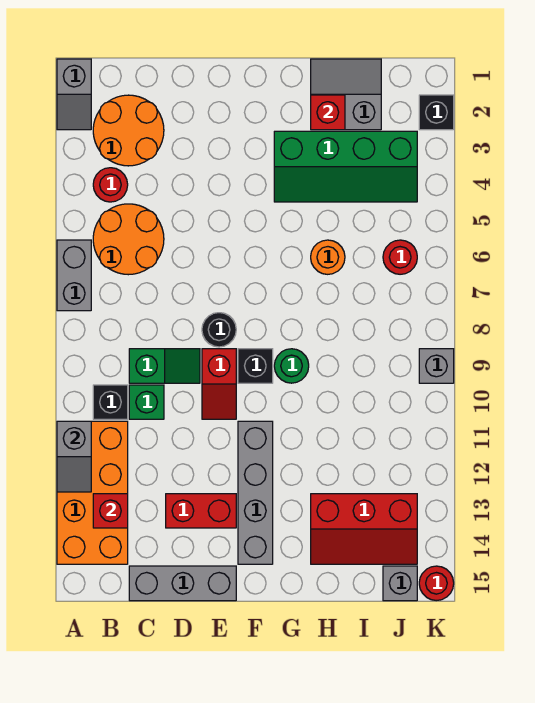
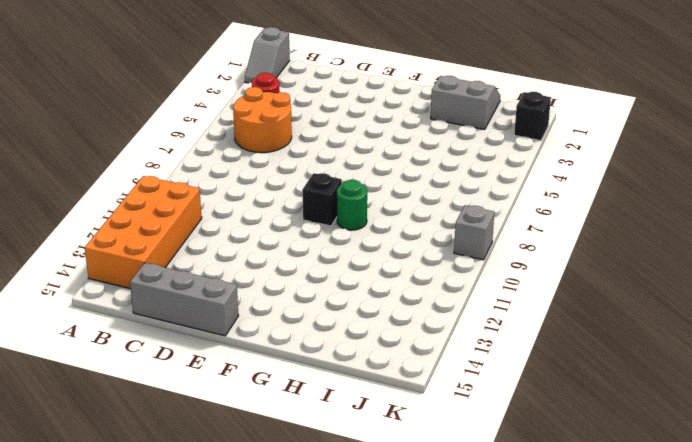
none -> grey brick A6:A7 level 1
none -> orange round brick B2:C3 level 1
none -> black brick B10 level 1

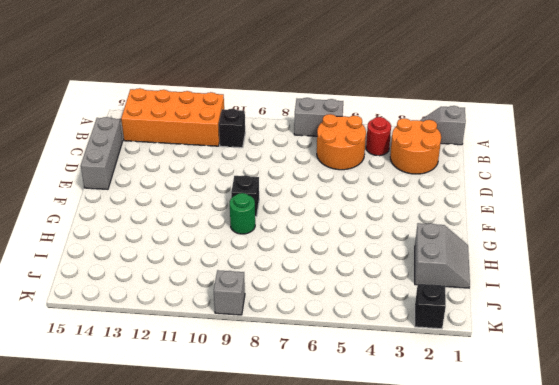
none -> green slope C9:D9 level 1 top C
none -> green brick C10 level 1
none -> red brick D13:E13 level 1

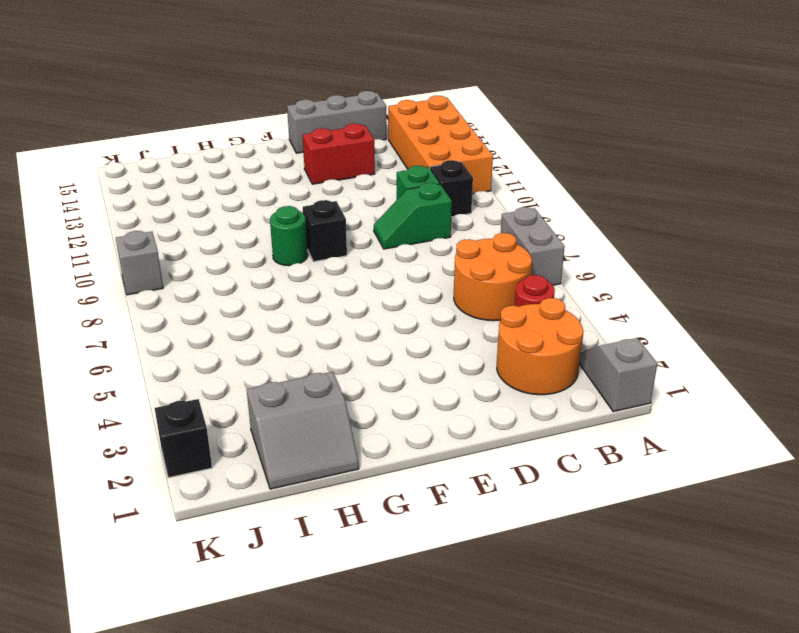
none -> black round brick E8 level 1
none -> red slope E9:E10 level 1 top 9
none -> grey brick F11:F14 level 1

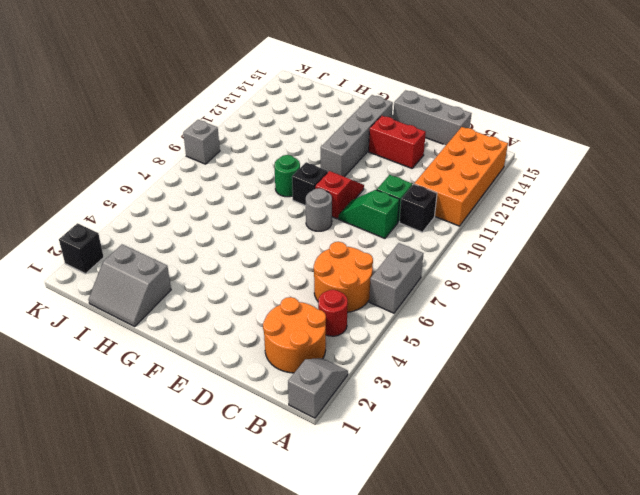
grey round brick E8 level 1 -> black round brick E8 level 1
none -> green slope G3:J4 level 1 top 3
none -> orange round brick H6 level 1
none -> red slope H13:J14 level 1 top 13

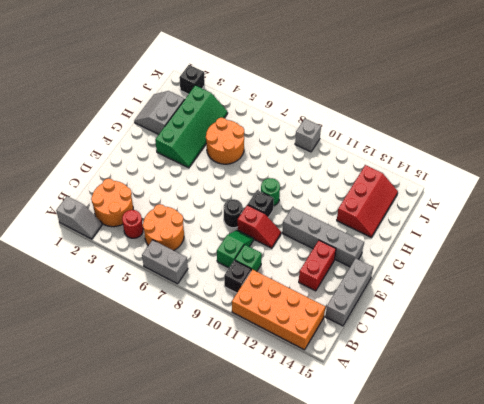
orange round brick H5:I6 level 1 -> orange round brick H6 level 1
none -> red round brick J6 level 1
none -> grey brick J15 level 1
none -> red round brick K15 level 1

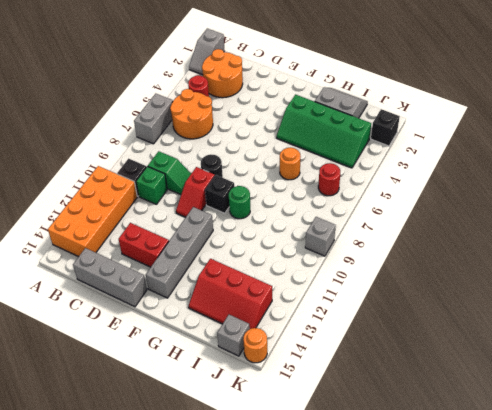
orange round brick K15 level 1 -> red round brick K15 level 1
none -> grey slope A11:A12 level 2 top 11
none -> red brick B13 level 2
none -> red brick H2 level 2

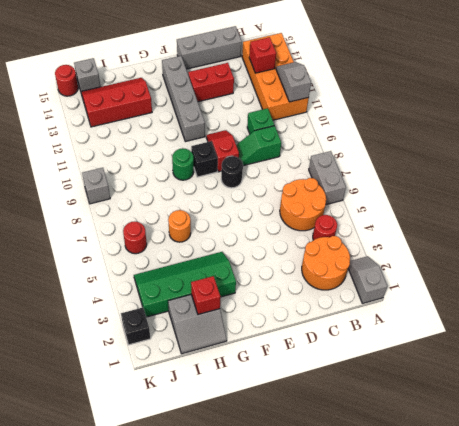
none -> black brick B10 level 1

